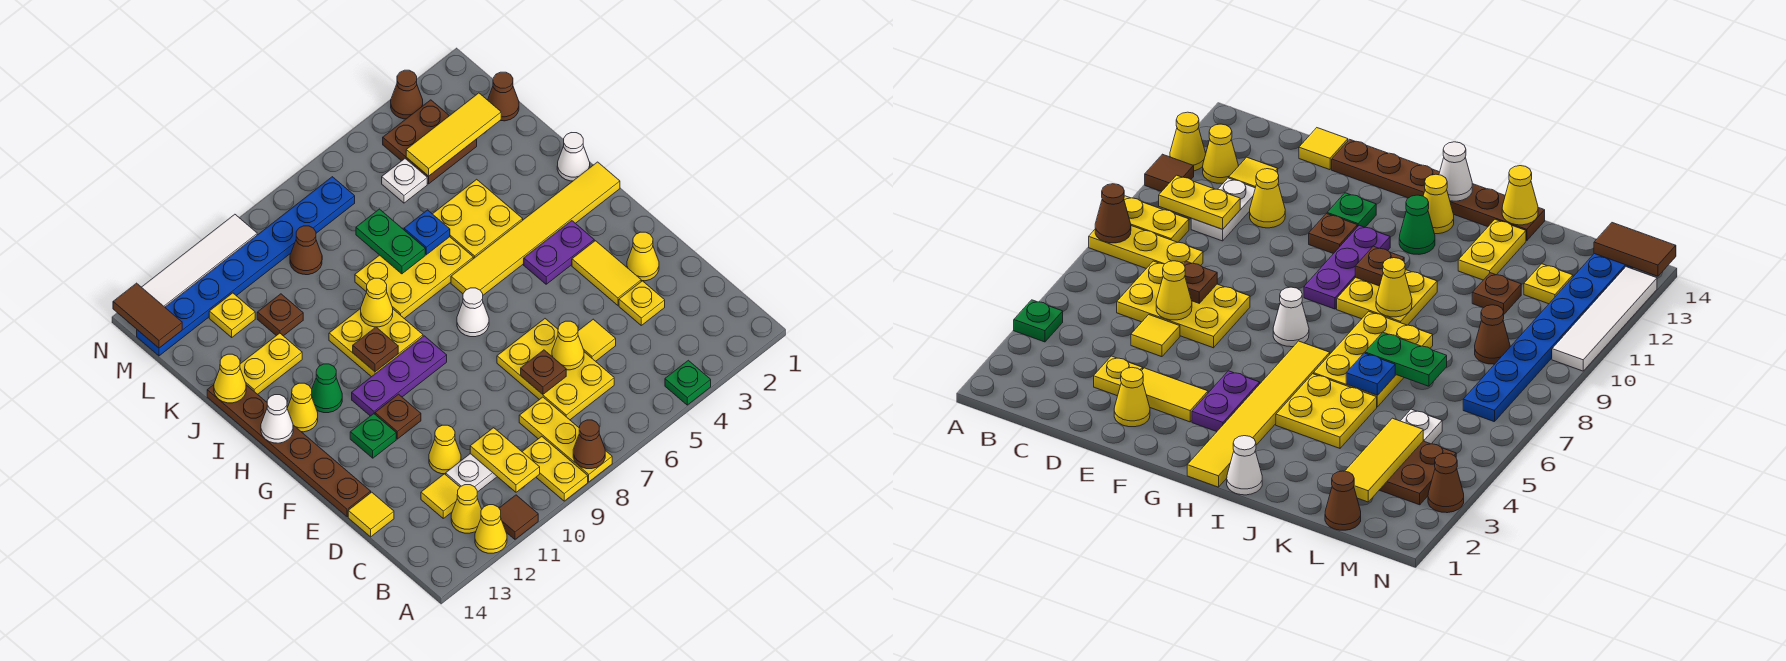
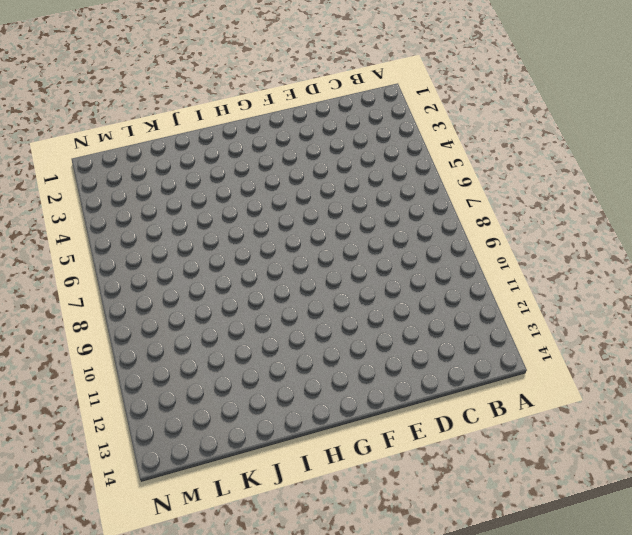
none -> green plate A4 level 1
none -> yellow plate A8:C8 level 1
none -> yellow plate A9:B9 level 1
none -> brown tile A11 level 1

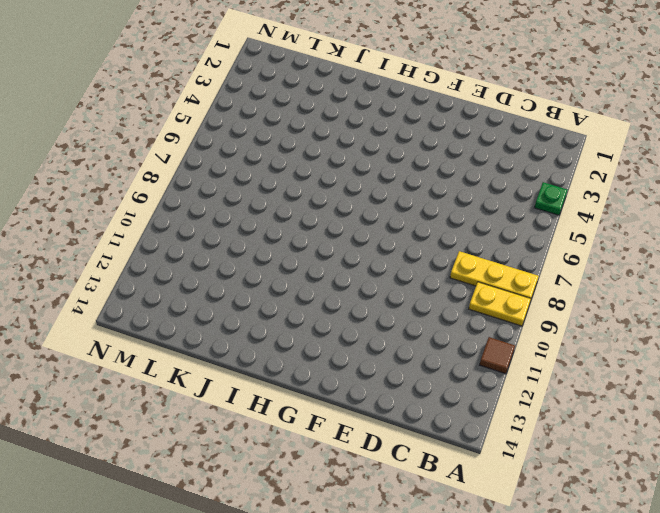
none -> yellow cone A12 level 1
none -> yellow cone B12 level 1
none -> yellow plate C6:E7 level 1
none -> white plate C10:C11 level 1

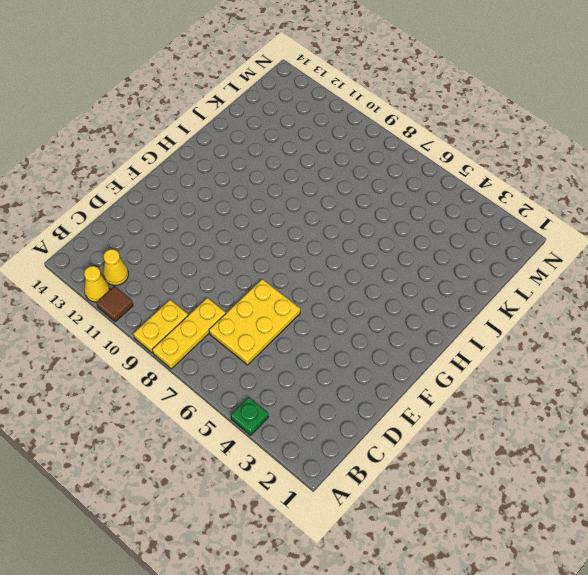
none -> white plate C10:C11 level 1
none -> yellow tile C12 level 1
none -> yellow plate D3 level 1
none -> yellow tile D5 level 1

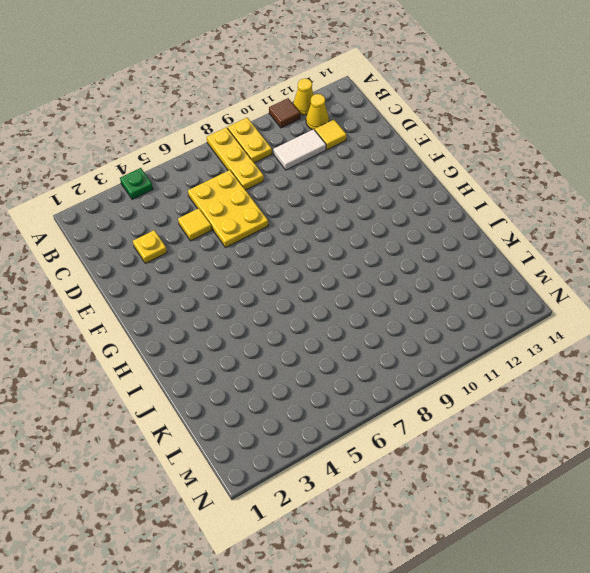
white tile C10:C11 level 1 -> white plate C10:C11 level 1
none -> yellow cone D11 level 1
none -> yellow tile D14 level 1
none -> yellow cone E2 level 1
none -> yellow tile E3:F3 level 1

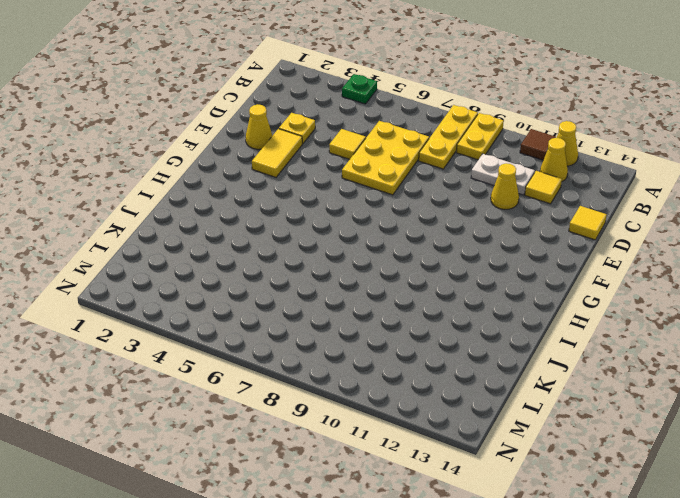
none -> brown plate E14:J14 level 1
none -> brown plate F11 level 1
none -> green plate F12 level 1
none -> purple plate G3:G4 level 1

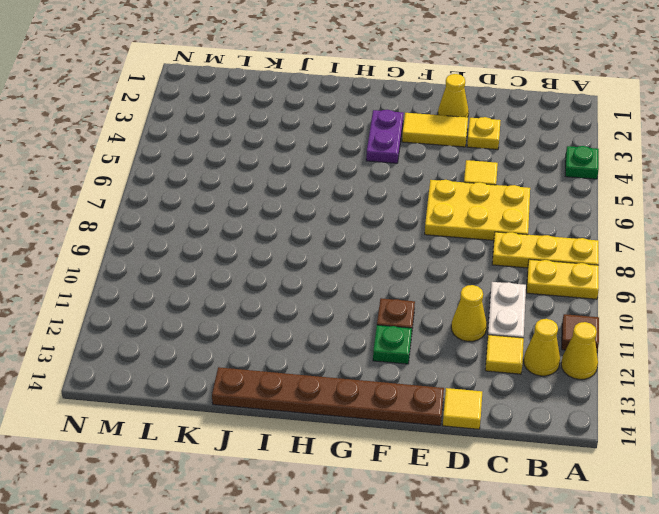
none -> white cone G7 level 1
none -> purple plate G9:G11 level 1
none -> yellow tile H1:H6 level 1
none -> yellow plate H9:I10 level 1

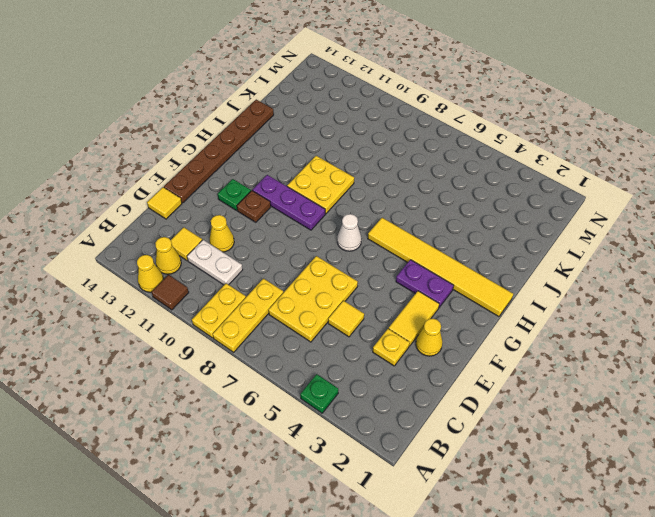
none -> green cone H12 level 1
none -> yellow cone H13 level 1
none -> white cone I1 level 1
none -> yellow plate I4:J5 level 1

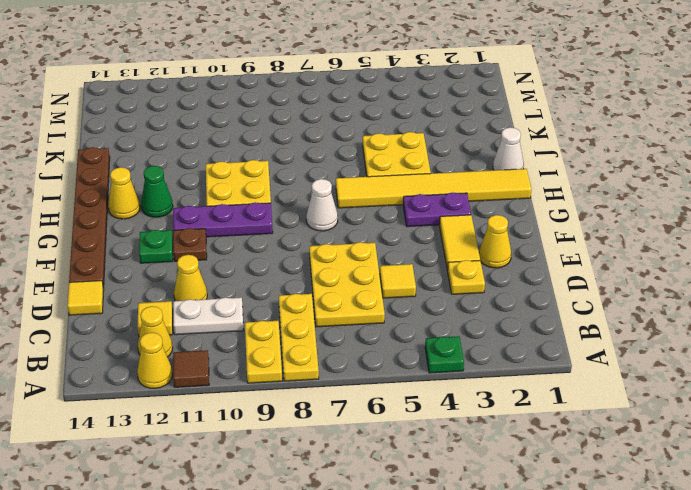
none -> yellow plate I6:J8 level 1
none -> yellow plate J12:J13 level 1
none -> brown plate K11 level 1
none -> brown cone L1 level 1

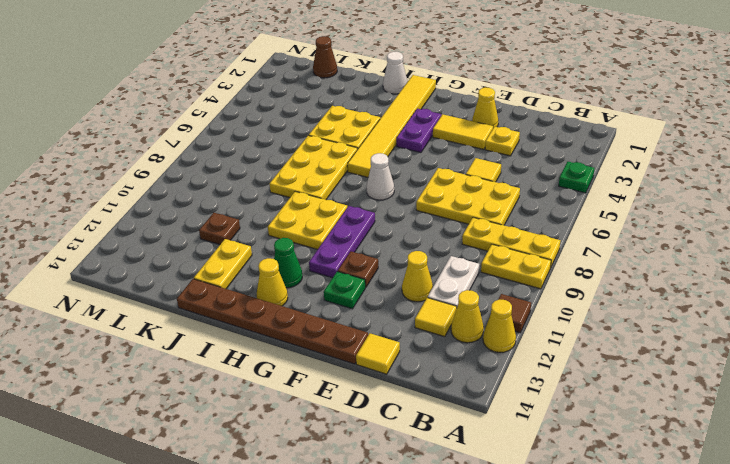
none -> brown plate L3:M4 level 1
none -> white plate L5 level 1
none -> brown cone L9 level 1
none -> yellow plate L12 level 1

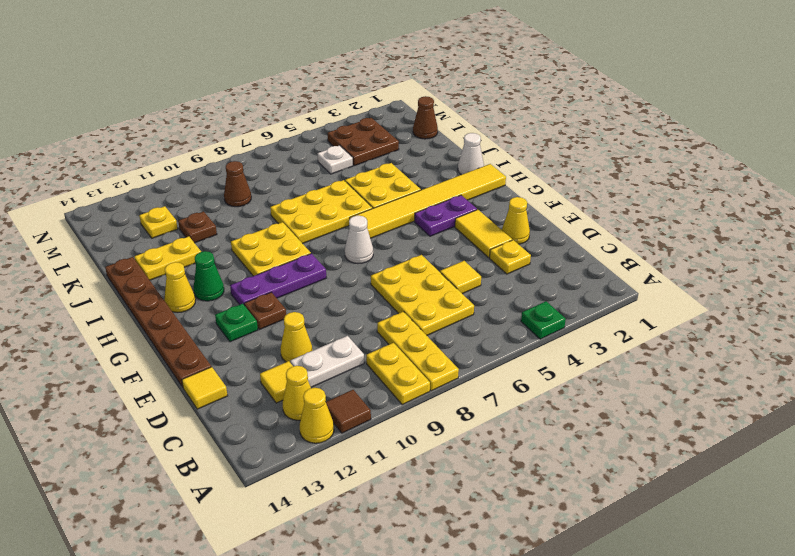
none -> blue plate M7:M14 level 1
none -> brown cone N3 level 1
none -> white tile N10:N13 level 1
none -> brown cone A8 level 2

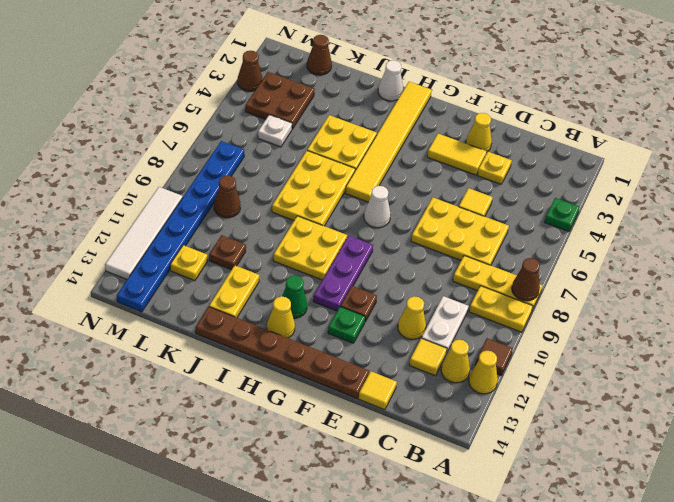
none -> purple plate G3:G4 level 1
none -> yellow plate B10:C10 level 2
none -> yellow cone D6 level 2
none -> brown plate D7 level 2

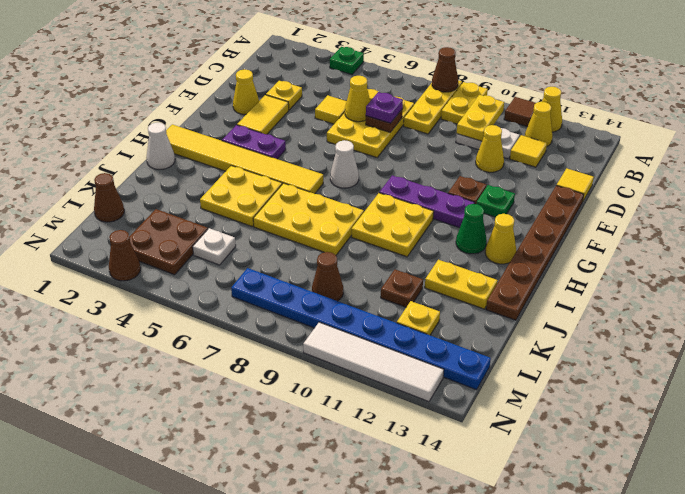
purple plate D7 level 3 -> none
none -> brown plate H10 level 2
none -> white cone H14 level 2
none -> yellow cone I9 level 2
none -> blue plate J6 level 2

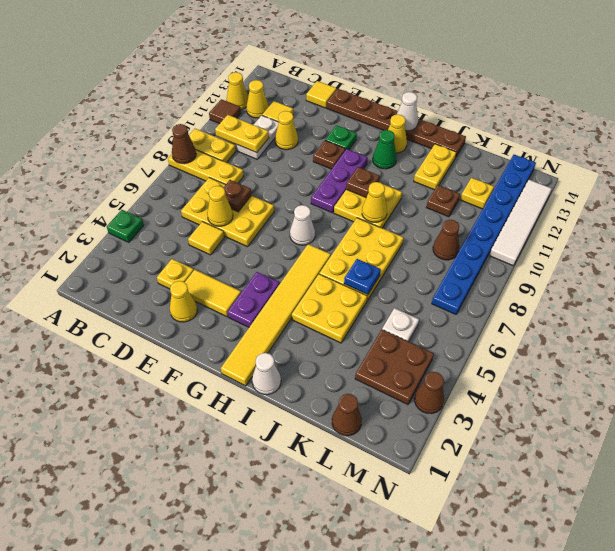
none -> green plate J7:K7 level 2
none -> yellow cone J14 level 2
none -> yellow tile L2:L4 level 2
none -> brown tile M14:N14 level 2

